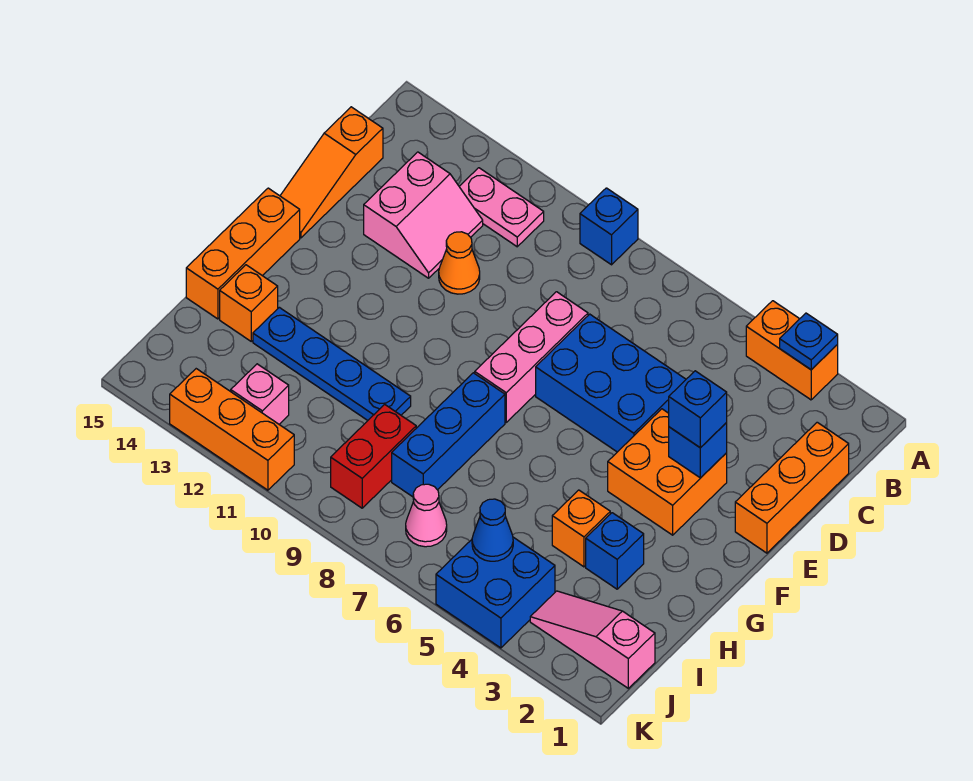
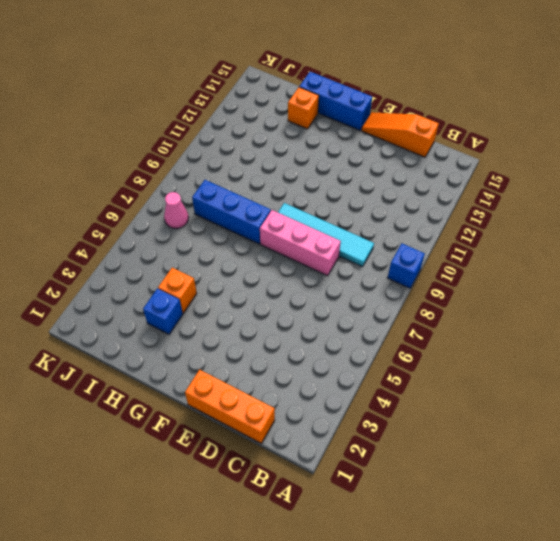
cyan tile C9:F9 level 1 -> none
blue brick F15:H15 level 1 -> orange brick F15:H15 level 1
none -> orange brick A3:A4 level 1
none -> pink plate B11:B12 level 1
none -> pink slope C12:D13 level 1 top 13

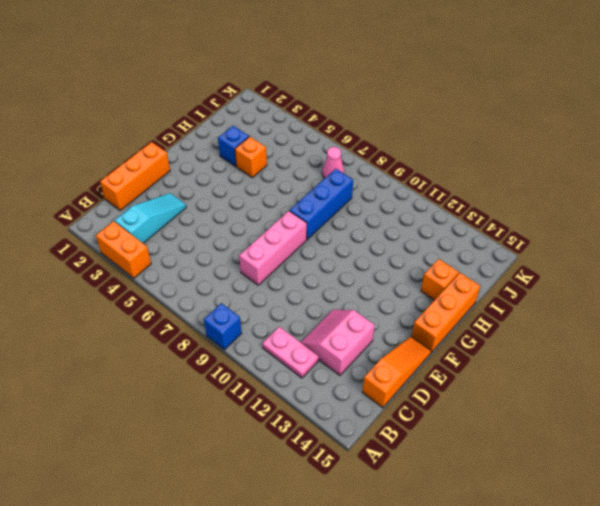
cyan slope B3:D3 level 1 top B -> none
none -> blue brick D5:E7 level 1
none -> orange cone D11 level 1
none -> orange brick E3:F4 level 1

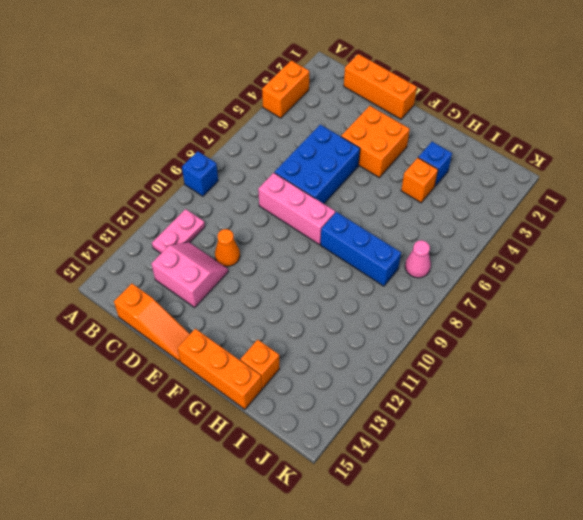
none -> blue plate H10:H13 level 1
none -> red brick I9:J9 level 1
none -> pink slope J1:J3 level 1 top 1

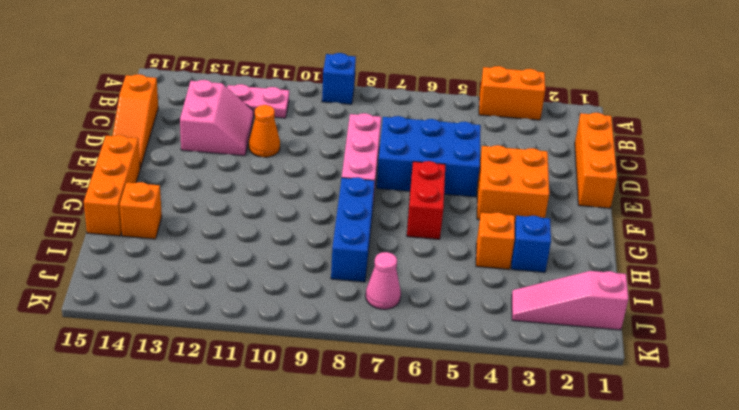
red brick F6:G6 level 1 -> red brick I9:J9 level 1
none -> blue plate H10:H13 level 1
none -> blue brick J4:K5 level 1
none -> pink brick J12 level 1

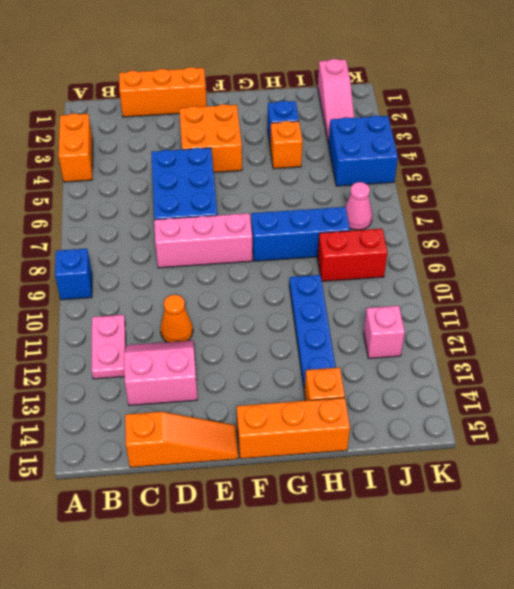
none -> orange brick K11:K13 level 1
none -> blue plate A3 level 2
none -> blue brick E3 level 2

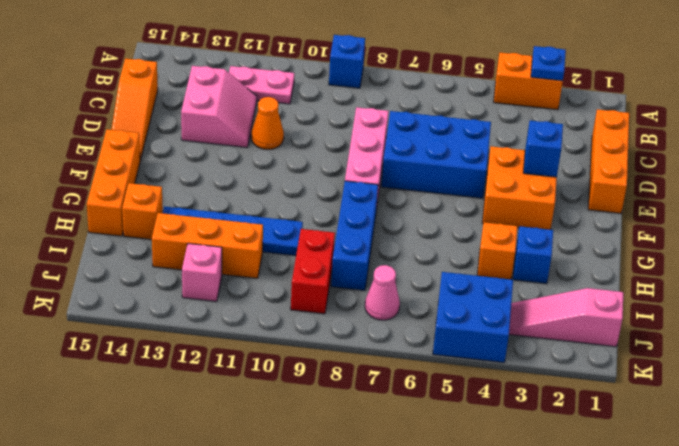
orange brick I11:I13 level 1 -> orange brick K11:K13 level 1
none -> blue cone J5 level 2
none -> blue brick E3 level 3

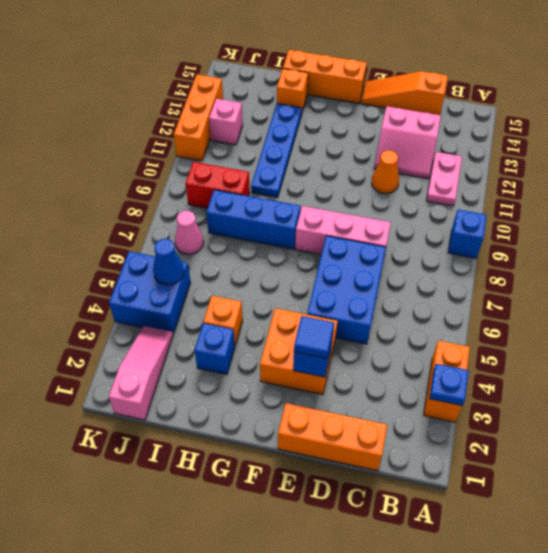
blue tile E3 level 3 -> blue brick E3 level 3

